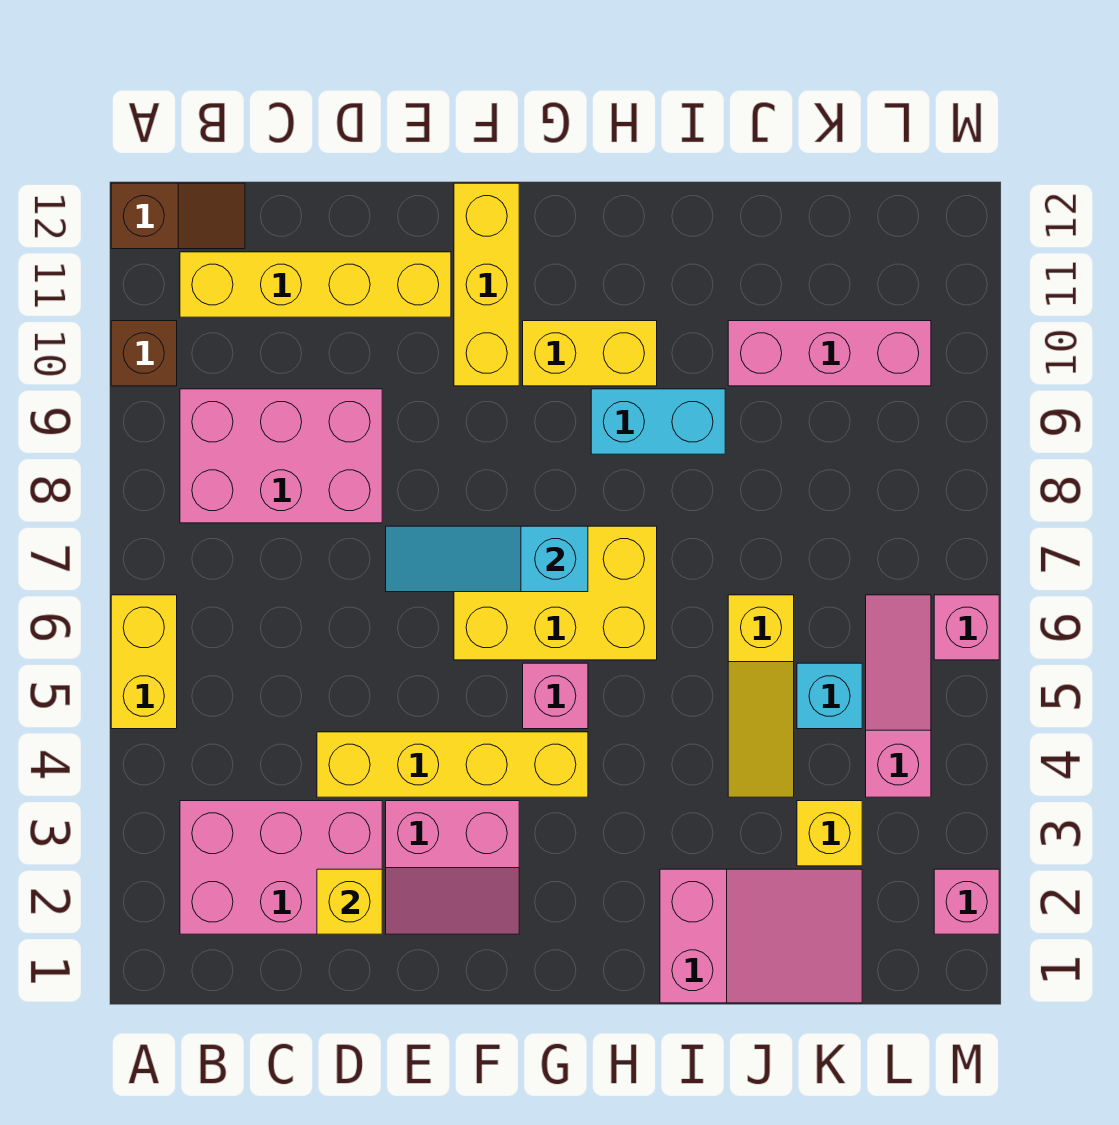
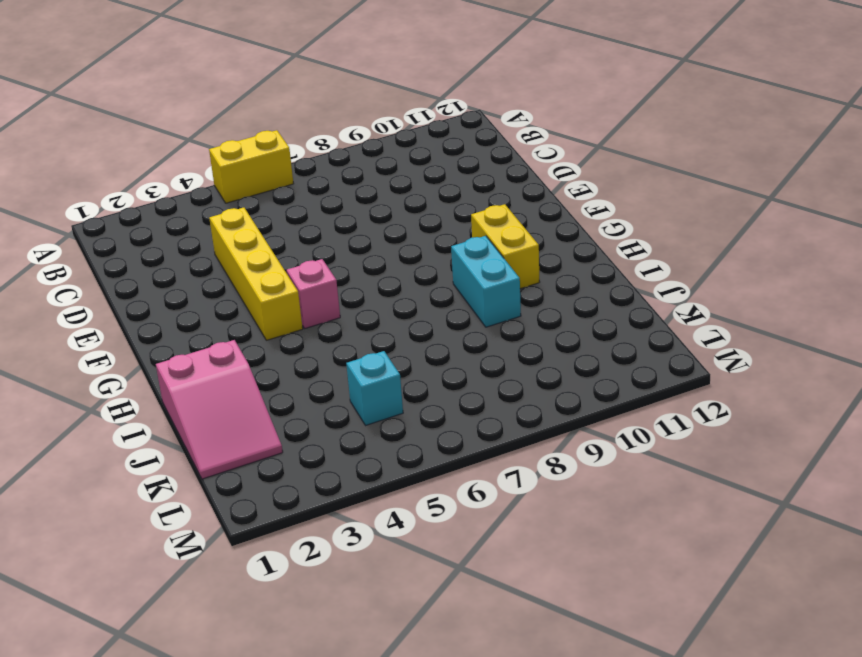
none -> brown brick A10 level 1
none -> brown slope A12:B12 level 1 top A
none -> pink brick B2:D3 level 1

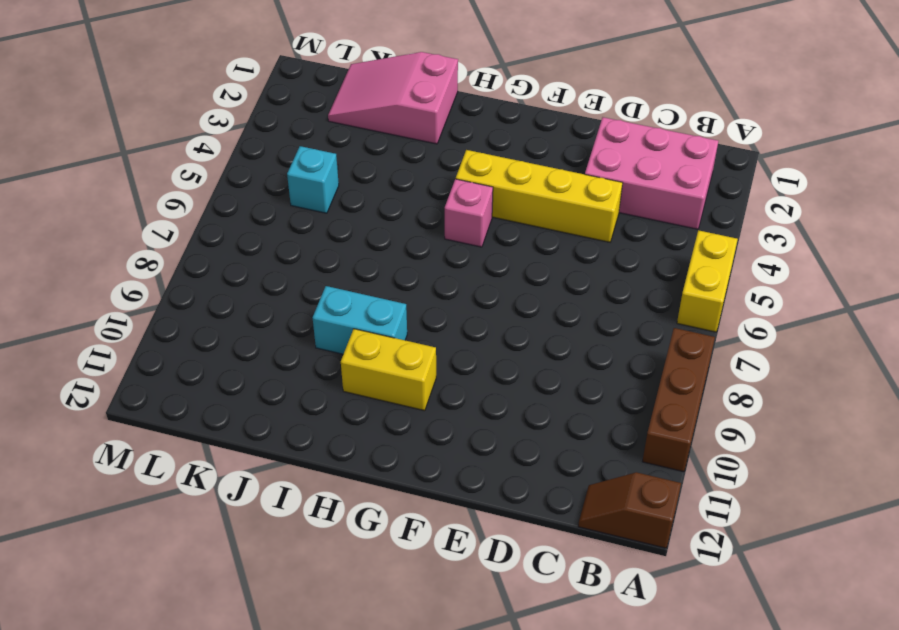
brown brick A8:A10 level 1 -> brown brick A10 level 1
none -> pink brick B8:D9 level 1
none -> yellow brick B11:E11 level 1
none -> pink slope E2:F3 level 1 top 3

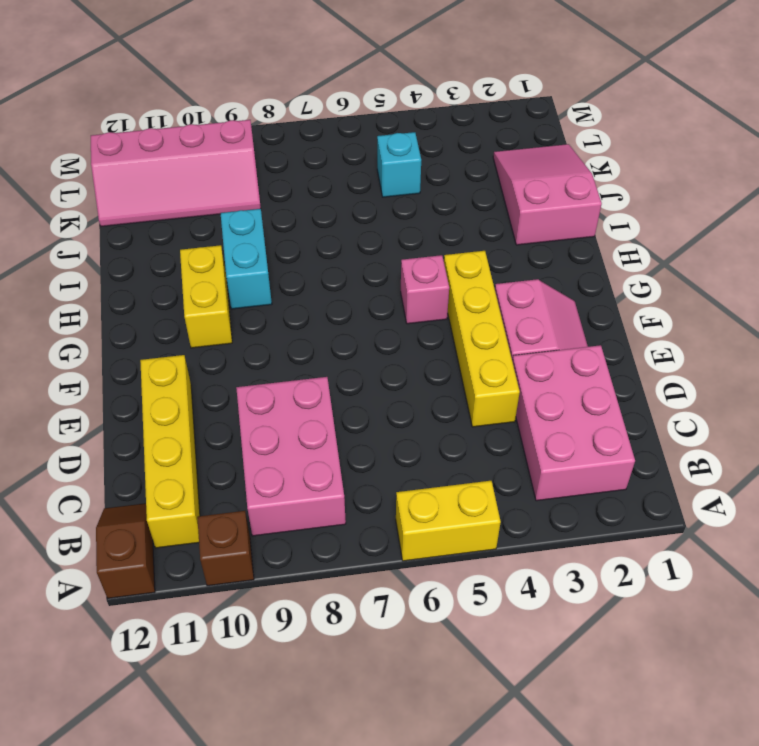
pink slope K9:L12 level 1 top L -> pink brick J10:L10 level 1
none -> yellow brick F6:H7 level 1
none -> yellow brick F10:F12 level 1
none -> yellow slope J4:J6 level 1 top 6

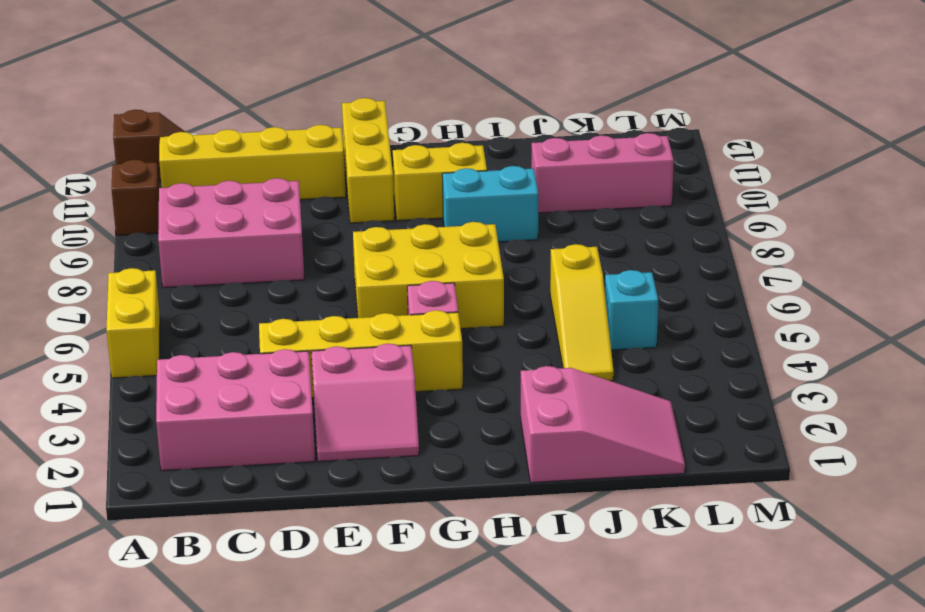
none -> yellow brick K3 level 1
none -> pink slope L4:L6 level 1 top 4
none -> pink brick M2 level 1

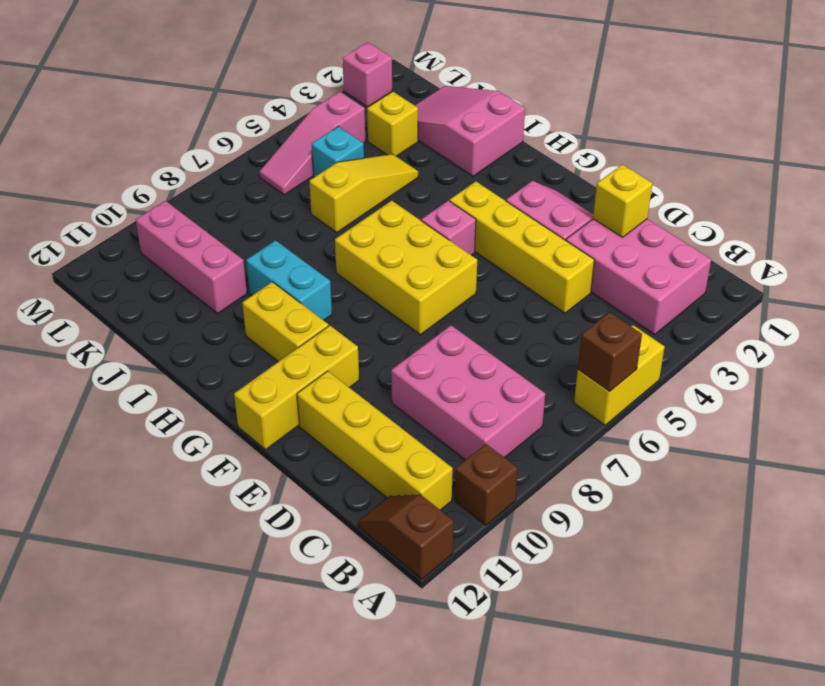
brown brick A6 level 2 -> none
none -> pink brick M6 level 1
none -> cyan slope E7:G7 level 2 top G

